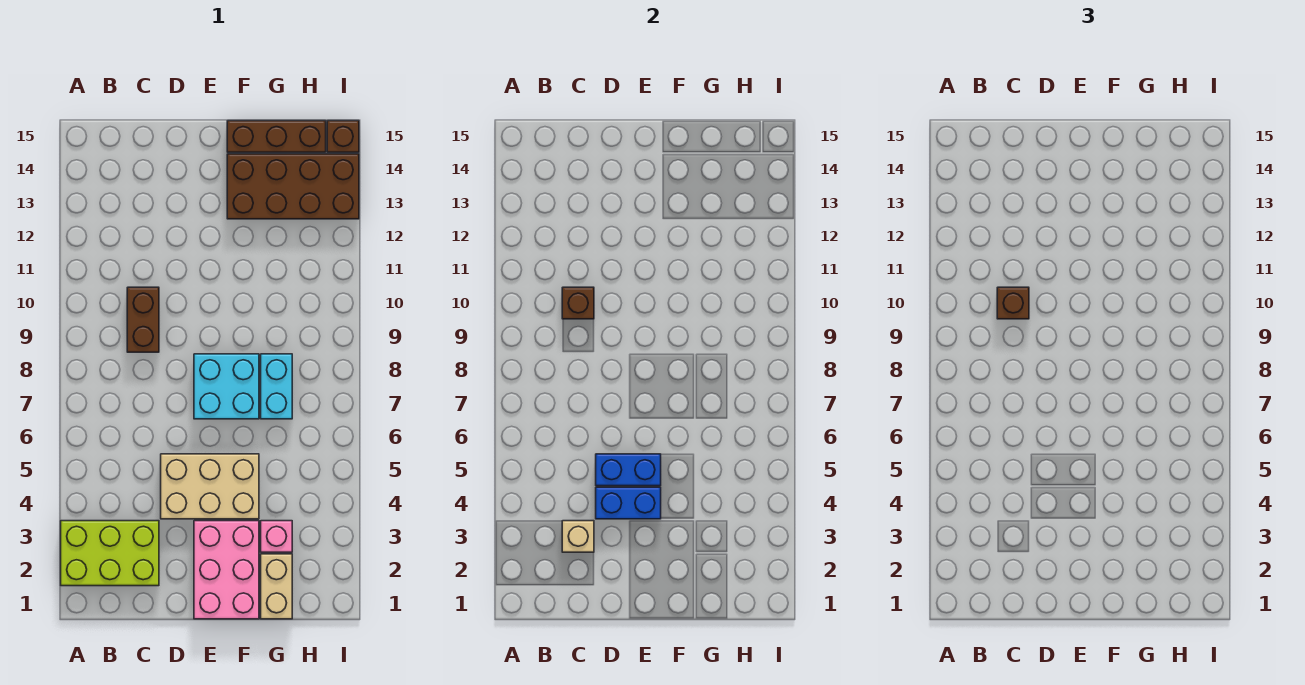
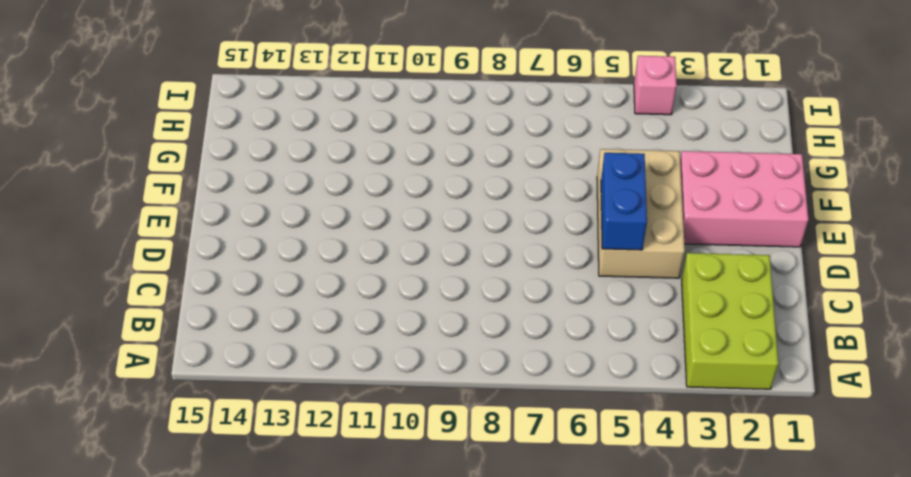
pink brick I4 level 1 -> pink brick G3 level 1
none -> brown brick C9:C10 level 1
none -> cyan brick E7:F8 level 1
none -> brown brick F13:I14 level 1

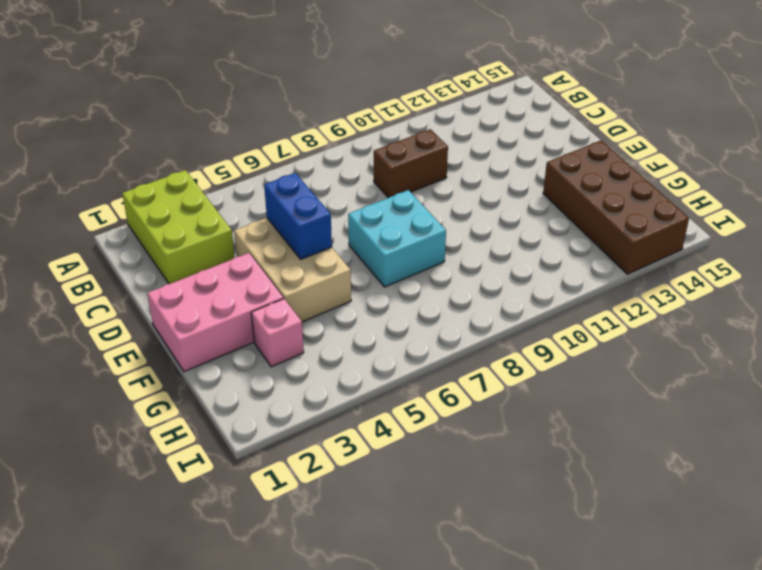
none -> brown brick F15:H15 level 1
none -> tan brick G1:G2 level 1
none -> cyan brick G7:G8 level 1

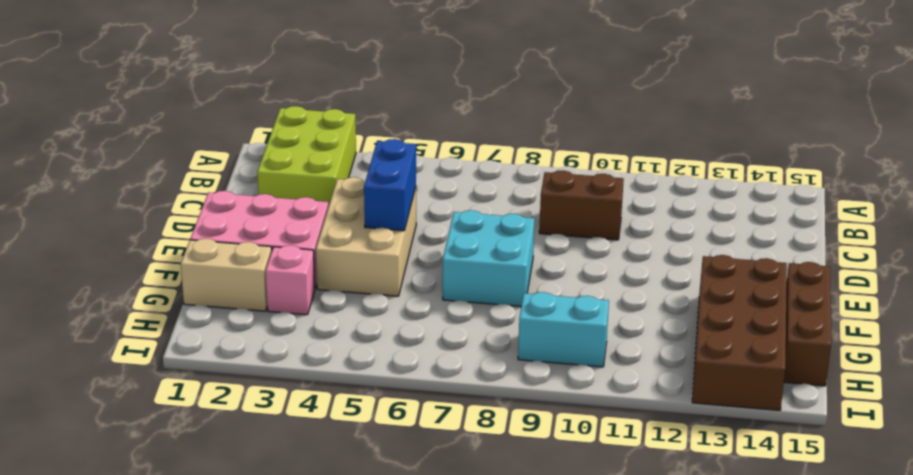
cyan brick H9:H10 level 1 -> cyan brick G7:G8 level 1
none -> brown brick I15 level 1
none -> tan brick C3 level 2
none -> brown brick C10 level 2

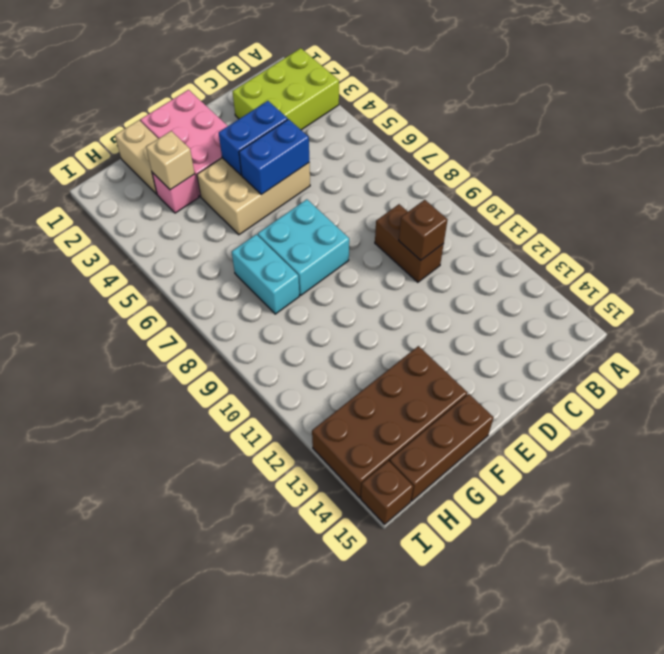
tan brick G3 level 2 -> tan brick C3 level 2
none -> brown brick C10 level 3

